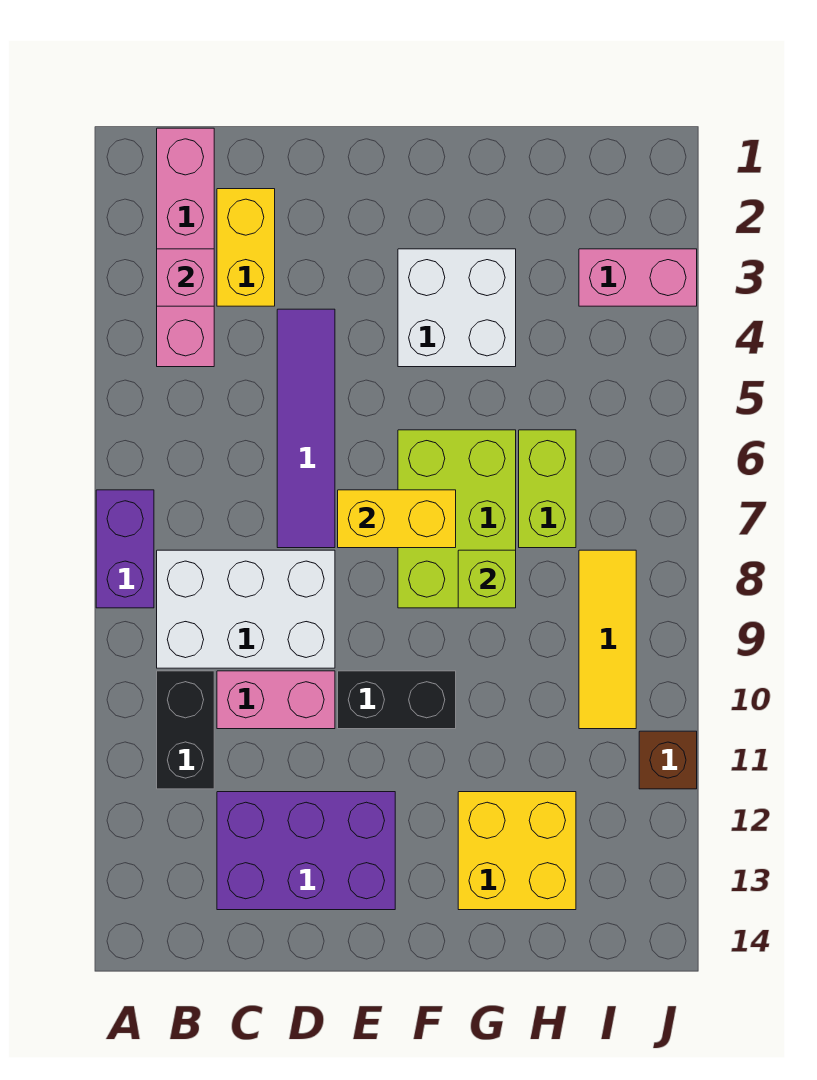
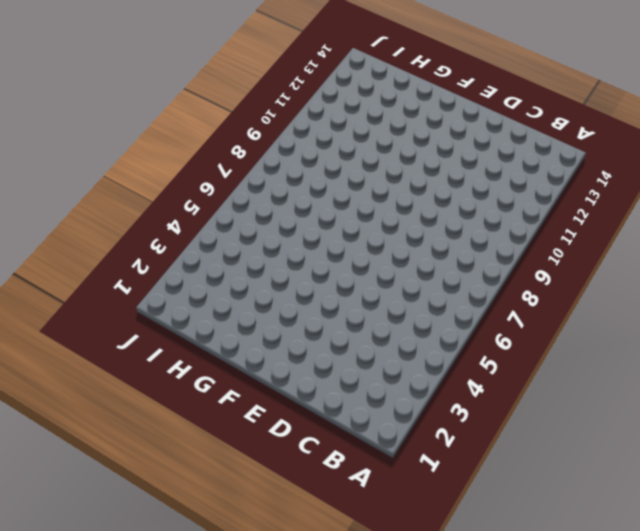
none -> purple brick A7:A8 level 1
none -> pink brick B1:B4 level 1
none -> white brick B8:D9 level 1

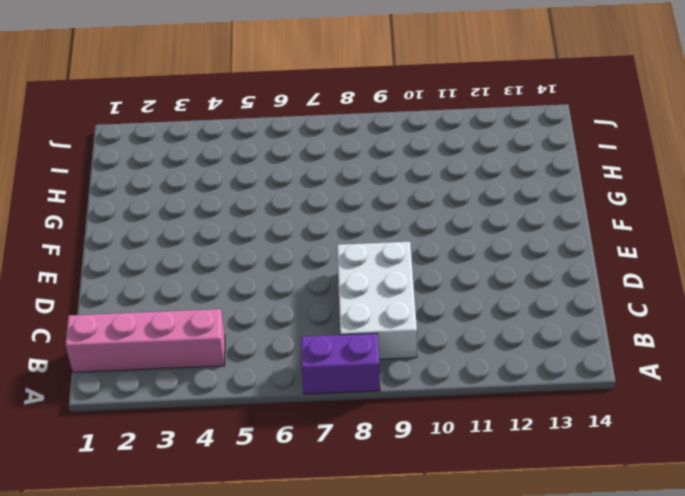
none -> black brick B10:B11 level 1
none -> yellow brick C2:C3 level 1
none -> pink brick C10:D10 level 1

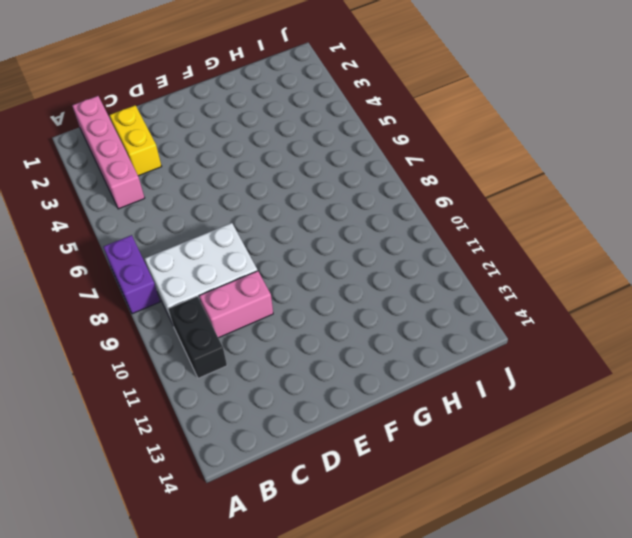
none -> purple brick C12:E13 level 1
none -> purple tile D4:D7 level 1
none -> black brick E10:F10 level 1

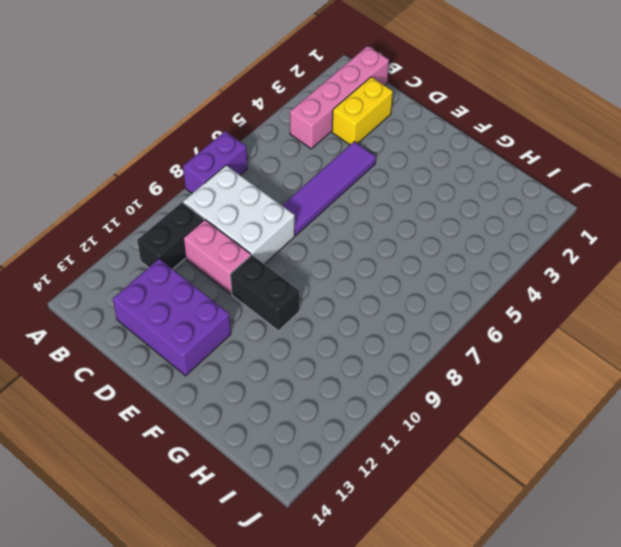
none -> white brick F3:G4 level 1
none -> lime brick F6:G8 level 1
none -> yellow brick G12:H13 level 1

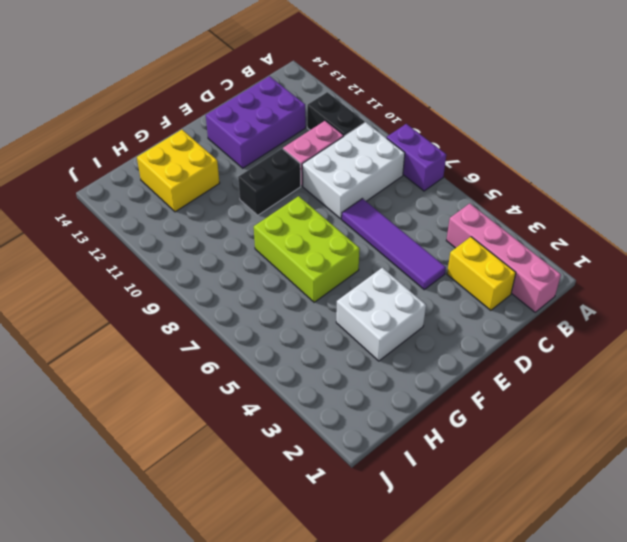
none -> lime brick H6:H7 level 1
none -> pink brick I3:J3 level 1
none -> yellow tile I8:I10 level 1

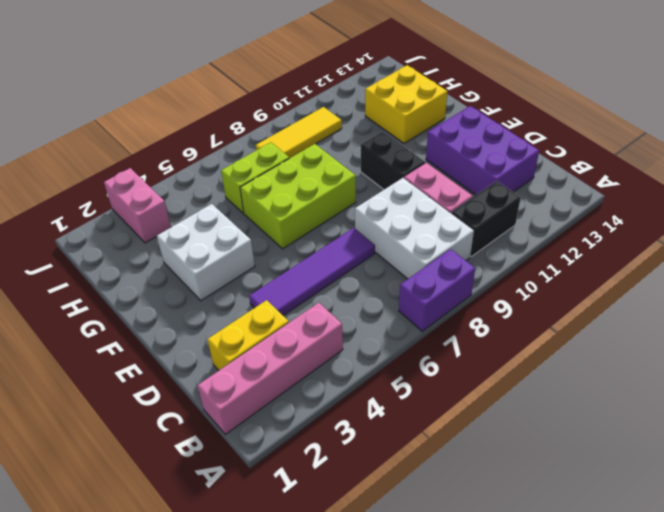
none -> brown brick J11 level 1
none -> pink brick B3 level 2
none -> yellow brick E7:F7 level 2

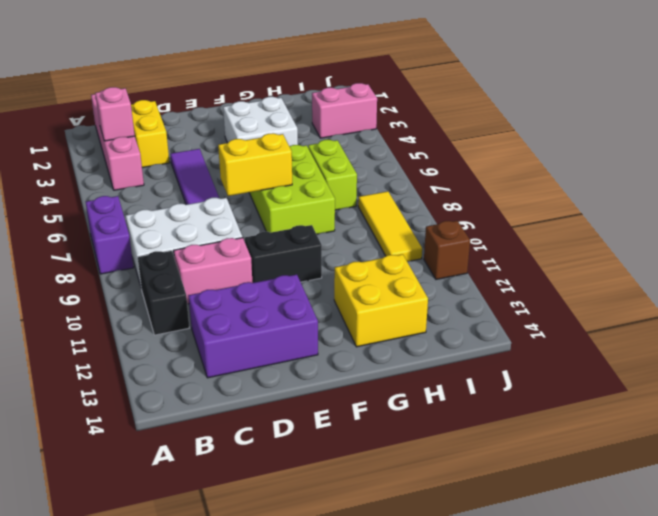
none -> lime brick G8 level 2

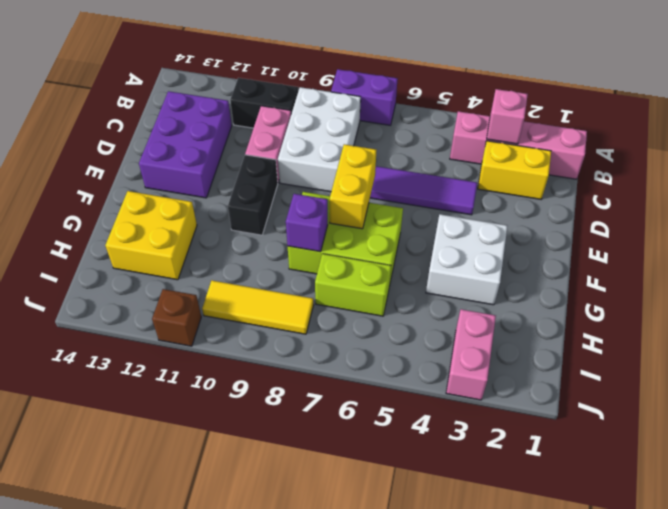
purple brick G8 level 2 -> lime brick G8 level 2

